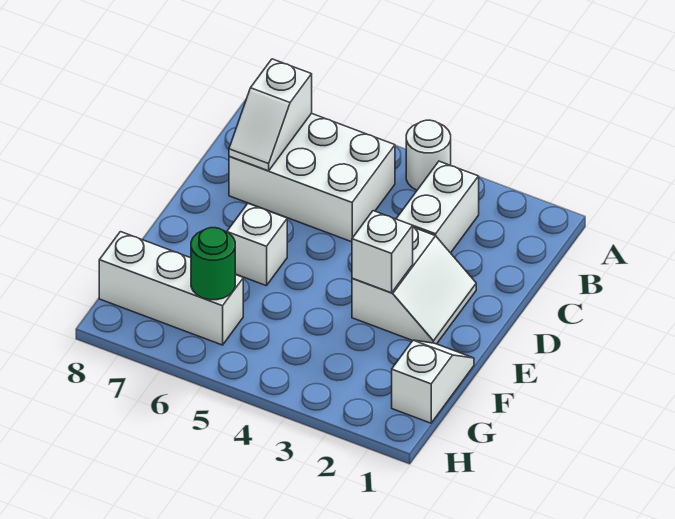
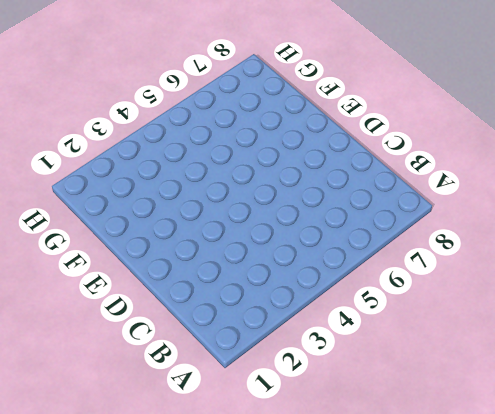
none -> white round brick A4 level 1
none -> white brick B3:C3 level 1

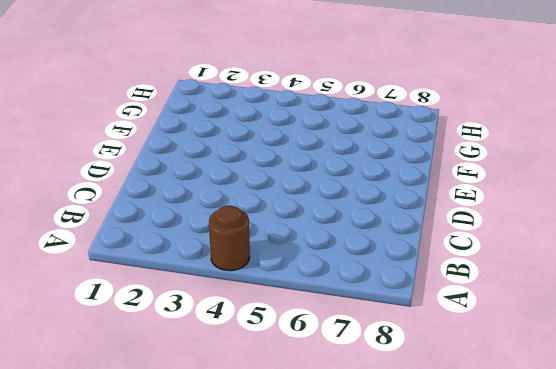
brown round brick A4 level 1 -> white round brick A4 level 1
none -> white brick B3:C3 level 1
none -> white brick B5:C7 level 1

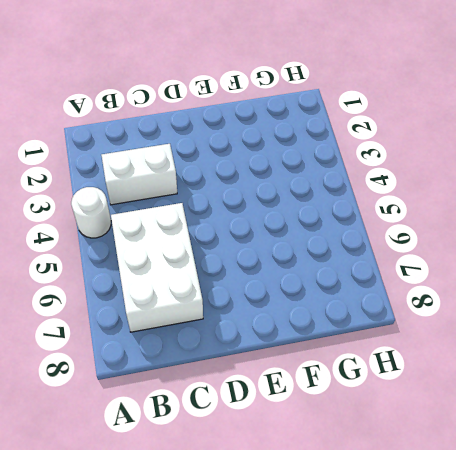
none -> white slope D2:E3 level 1 top 3
none -> white brick E6 level 1

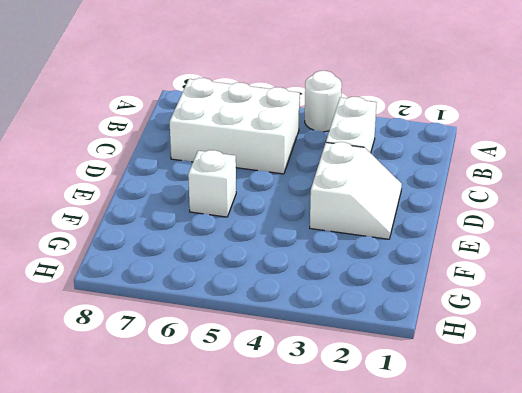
none -> white slope F1:G1 level 1 top G
none -> white brick G6:G8 level 1

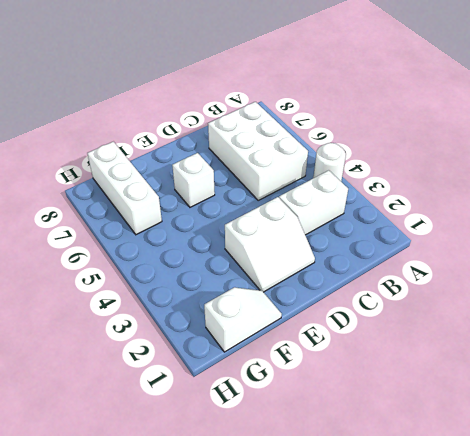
none -> white slope B7:C7 level 2 top B
none -> white brick E3 level 2

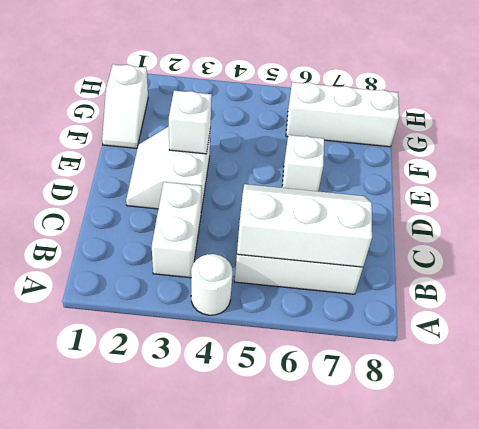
white slope B5:C7 level 2 top B -> white slope B7:C7 level 2 top B
none -> green round brick G6 level 2

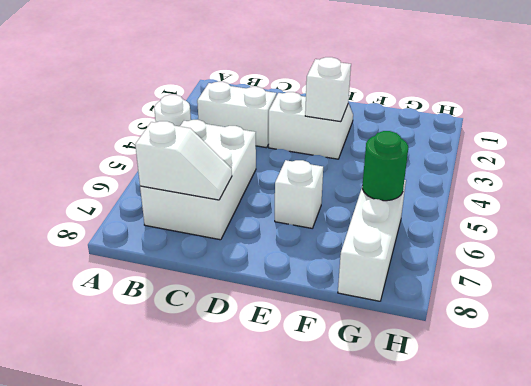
none -> white slope F1:G1 level 1 top G

